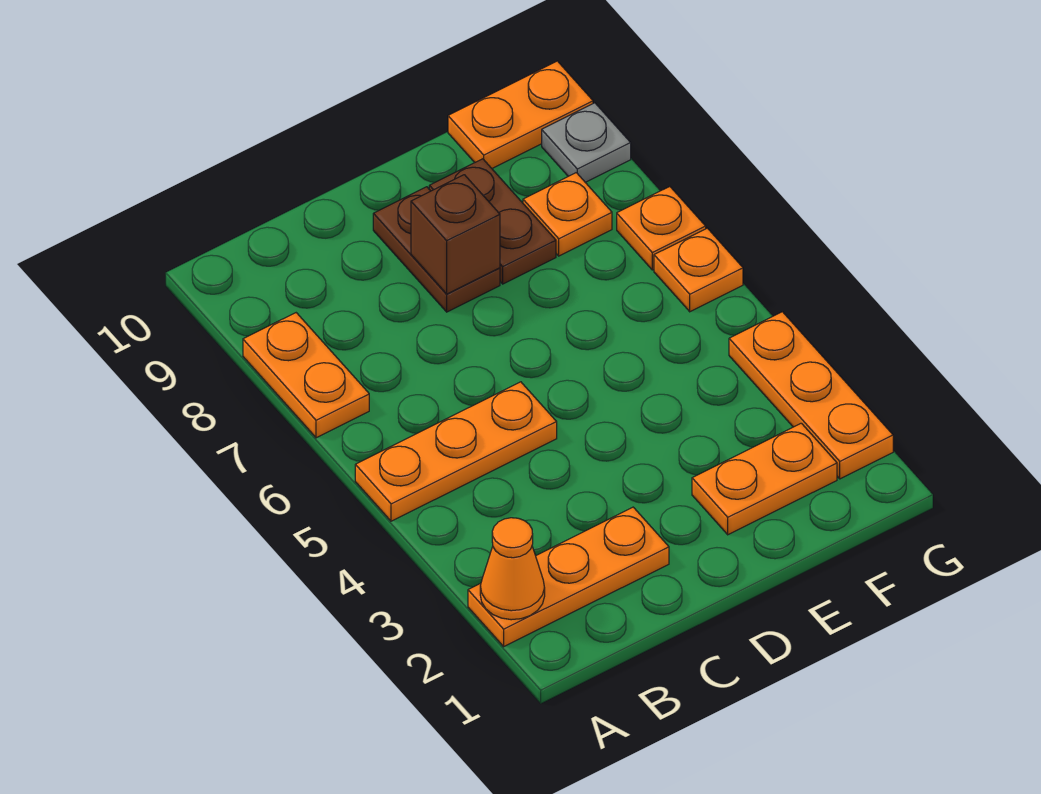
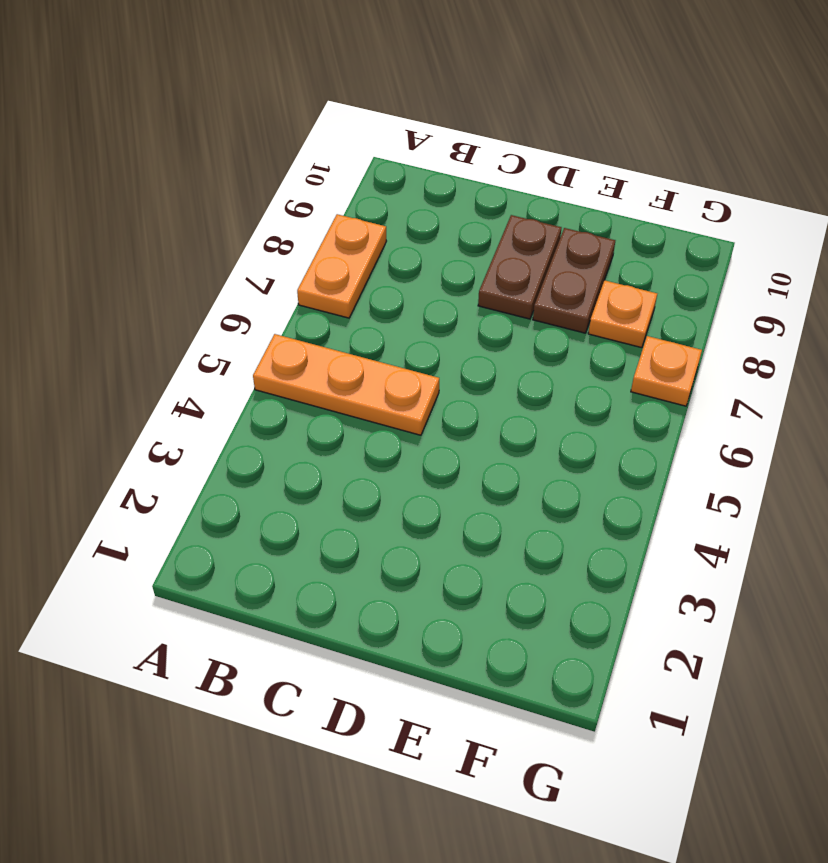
none -> orange plate A2:C2 level 1
none -> orange plate E2:F2 level 1
none -> orange plate F10:G10 level 1

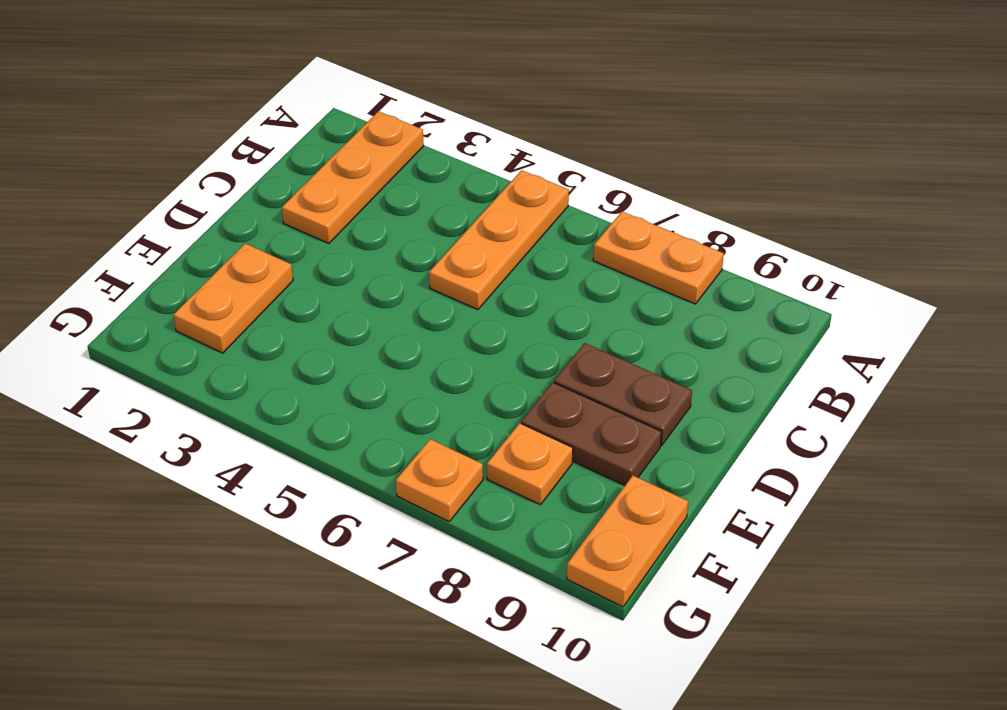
none -> orange plate G2:G4 level 1
none -> orange plate G6 level 1
none -> grey plate G9 level 1

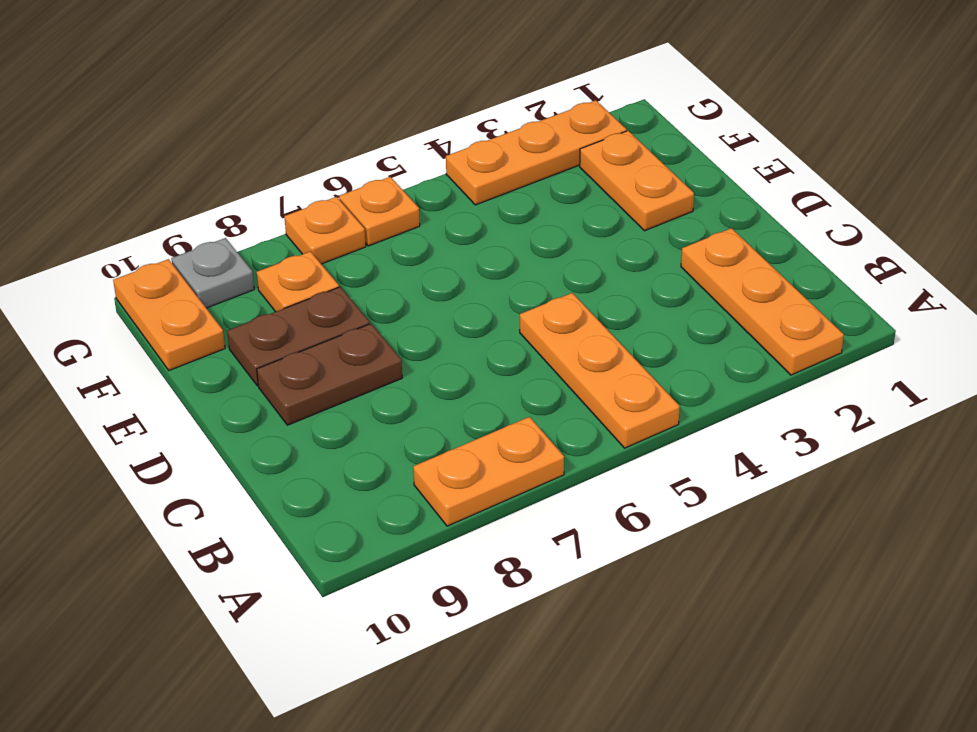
none -> orange cone A2 level 2
none -> brown brick D8 level 2

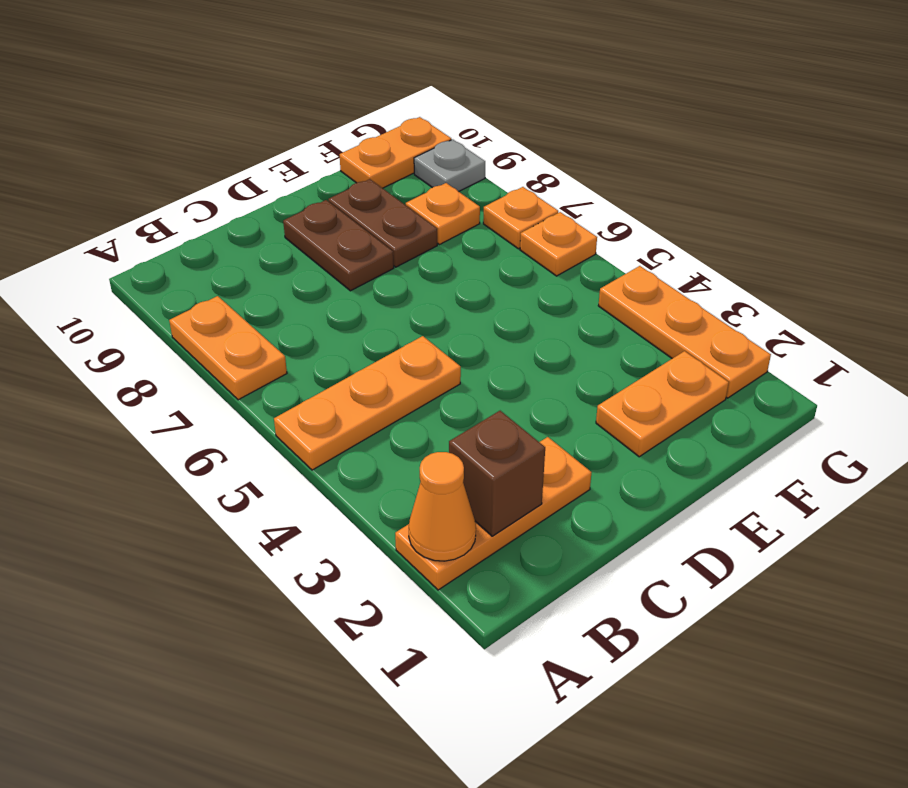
brown brick B2 level 2 -> brown brick D8 level 2

